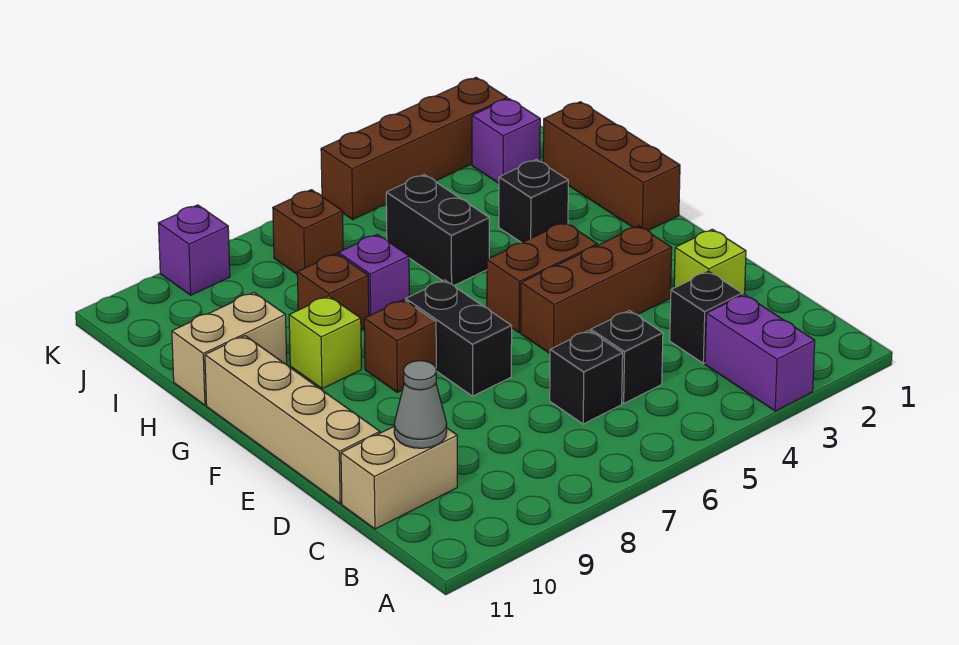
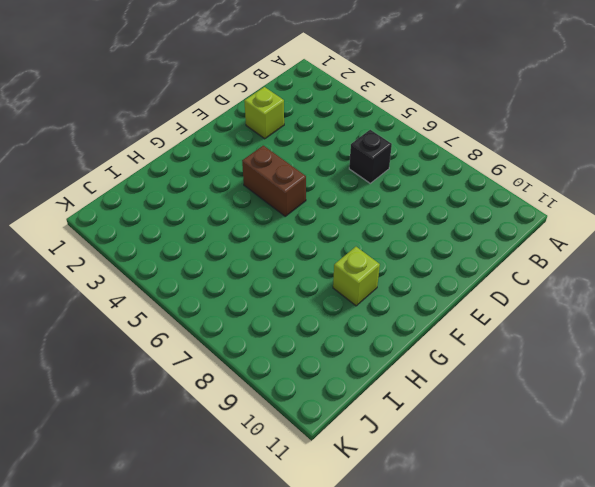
none -> purple brick A3:B3 level 1
none -> black brick C3 level 1
none -> black brick C5 level 1

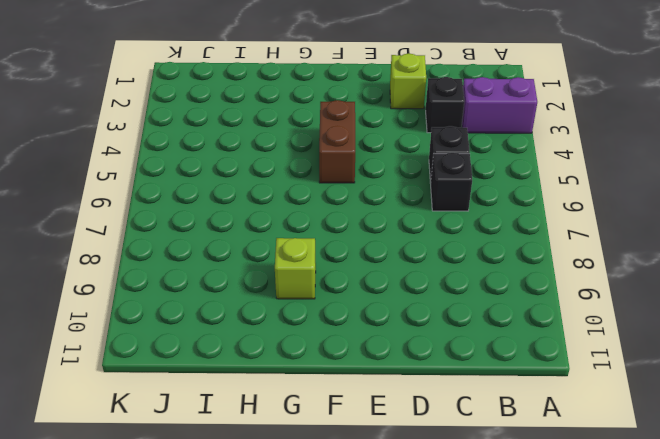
none -> tan brick C10:C11 level 1
none -> tan brick D11:G11 level 1
none -> brown brick E3:E5 level 1

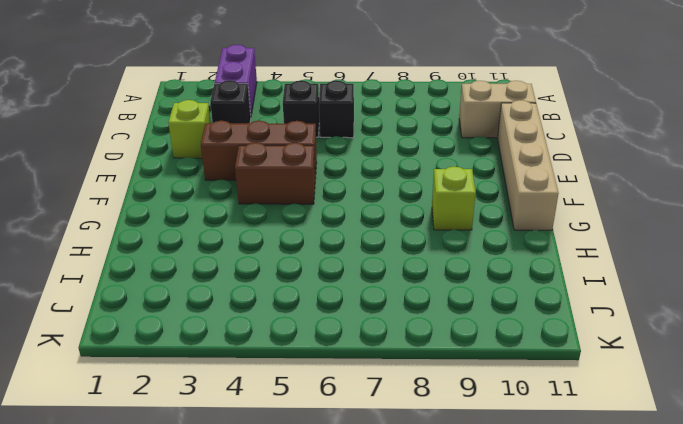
none -> black brick E7:F7 level 1
none -> brown brick F8 level 1
none -> brown brick G1:I1 level 1

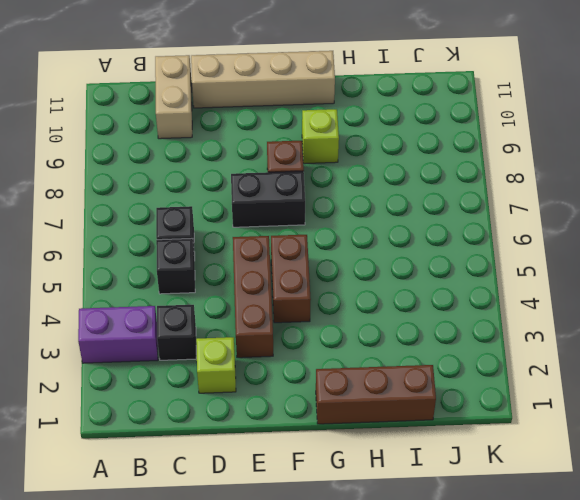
none -> black brick H3 level 1
none -> black brick H5:I5 level 1
none -> purple brick H7 level 1

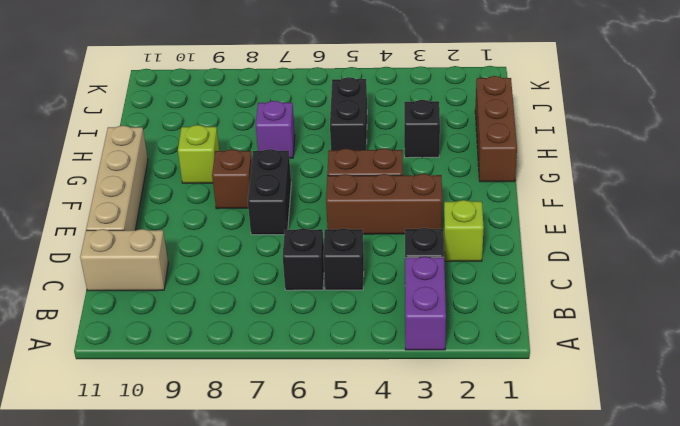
none -> brown brick H8 level 1
none -> tan brick H10:H11 level 1
none -> purple brick J2 level 1

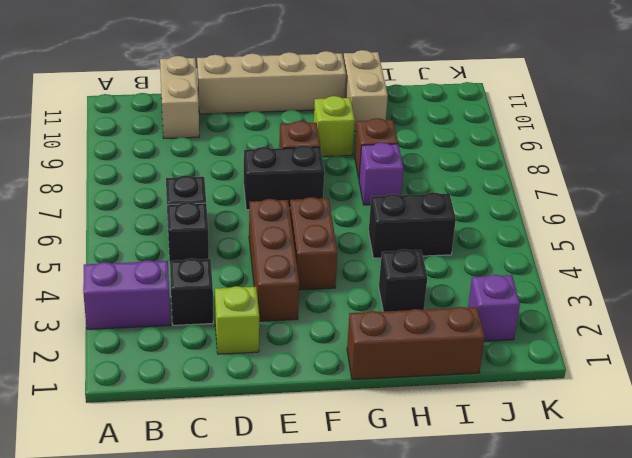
none -> brown brick J7 level 1
none -> brown brick K2:K5 level 1
none -> purple brick K9 level 1

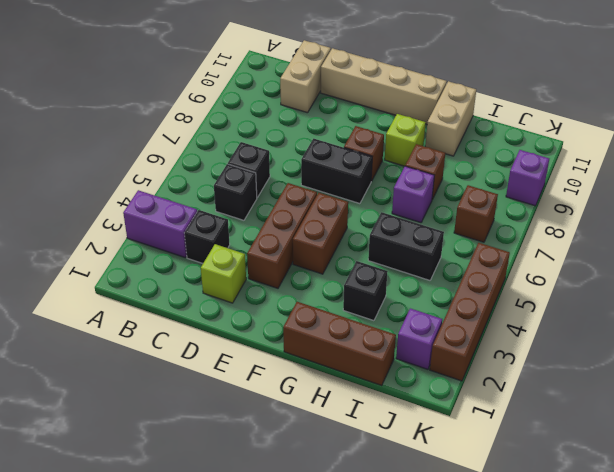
none -> grey cone C10 level 2

